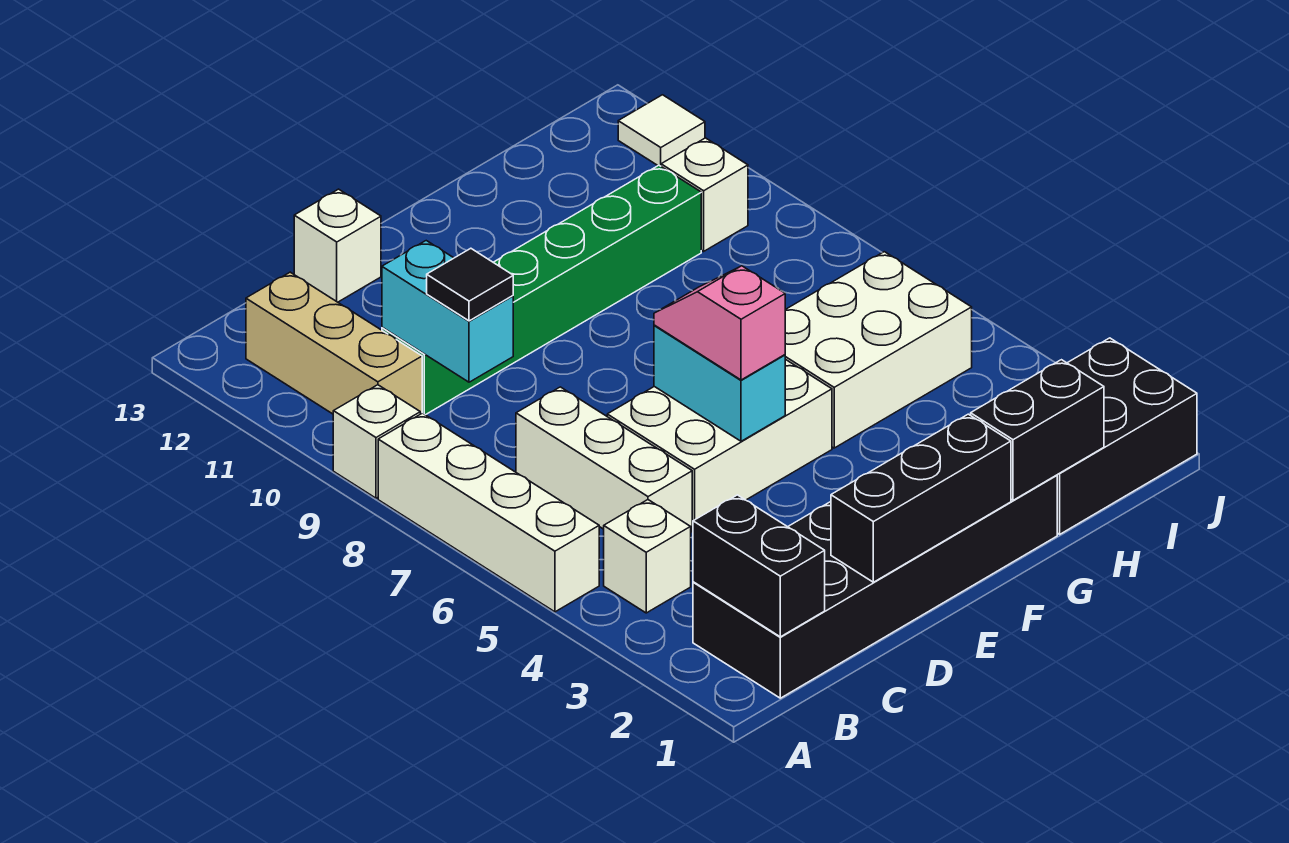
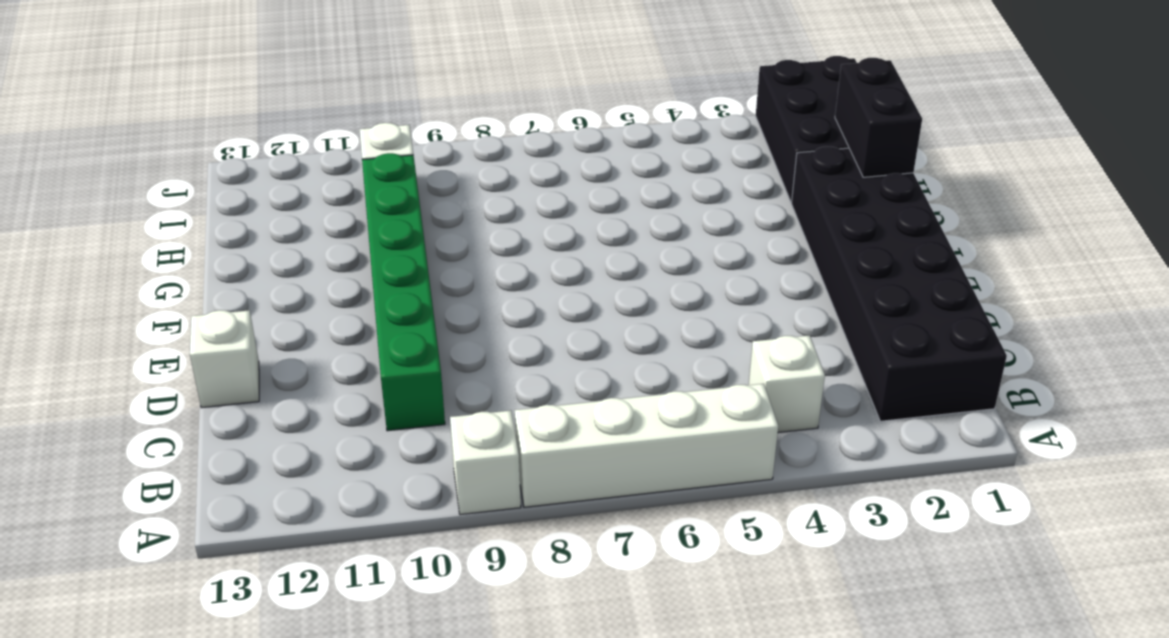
none -> tan brick B10:B12 level 1
none -> white brick C5:C7 level 1
none -> white brick D5:F6 level 1

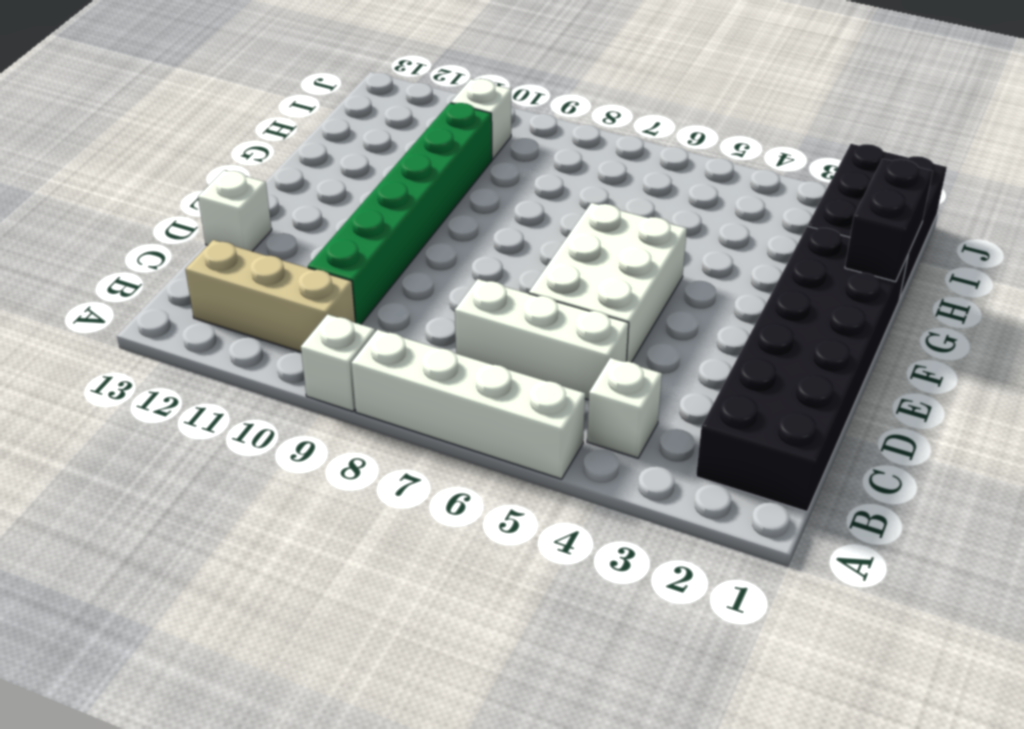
none -> white brick G5:I6 level 1
none -> white tile J12 level 1
none -> black brick B1:B2 level 2

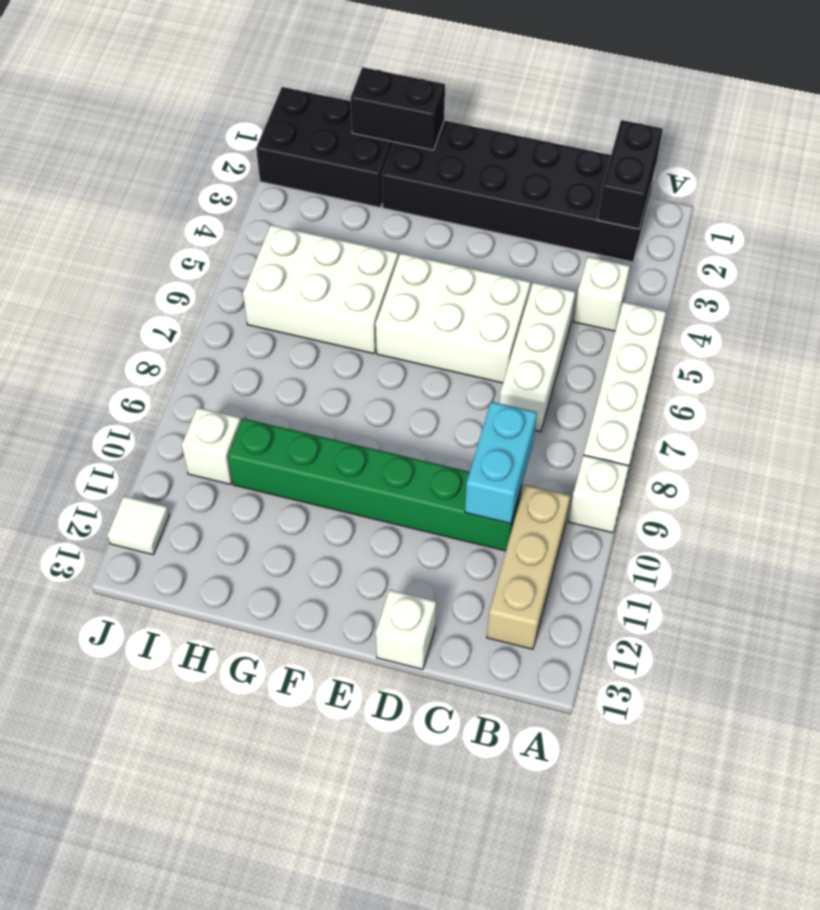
none -> black brick D1:F1 level 2
none -> cyan brick E5:E6 level 2
none -> black tile C9 level 3

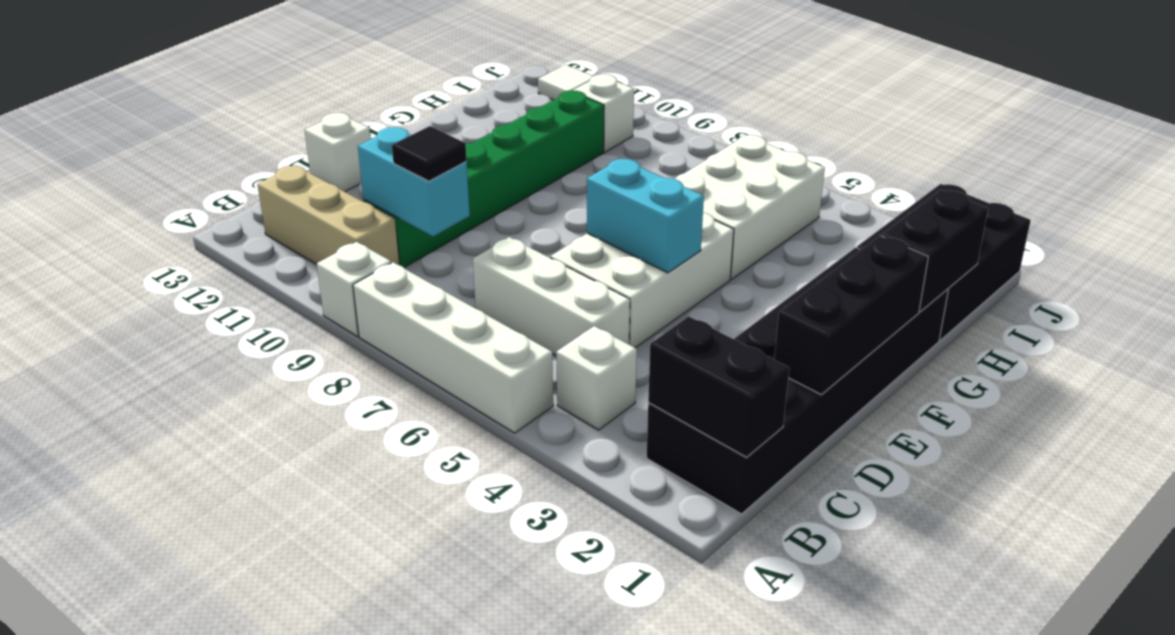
none -> pink slope E5:E6 level 3 top 5

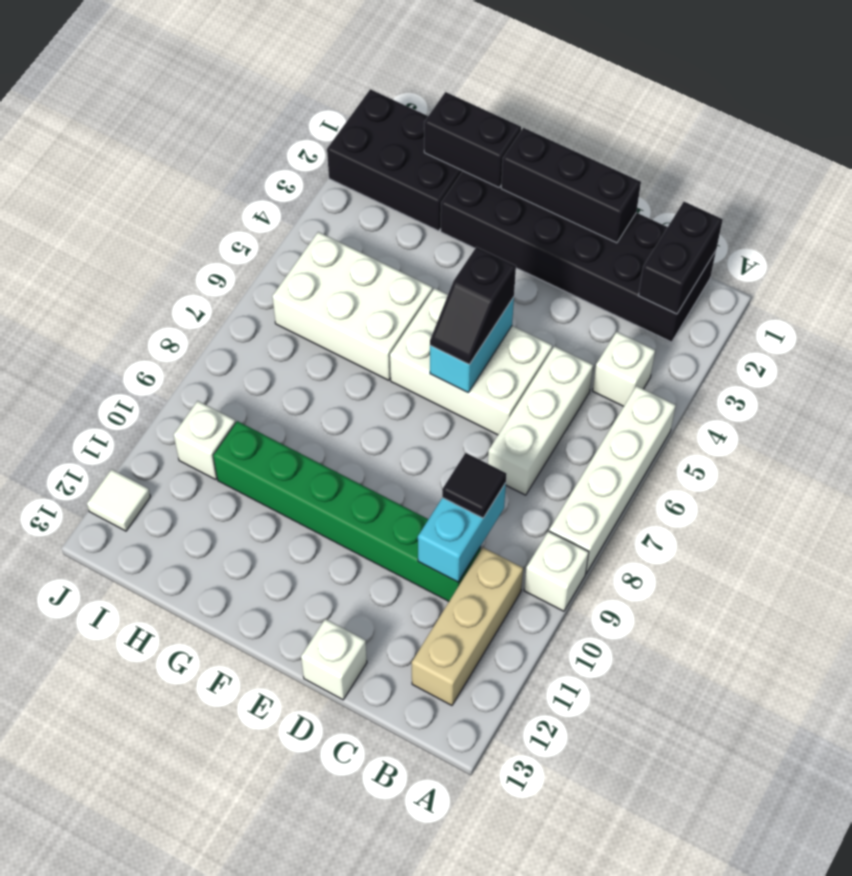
black slope E5:E6 level 3 top 5 -> pink slope E5:E6 level 3 top 5

